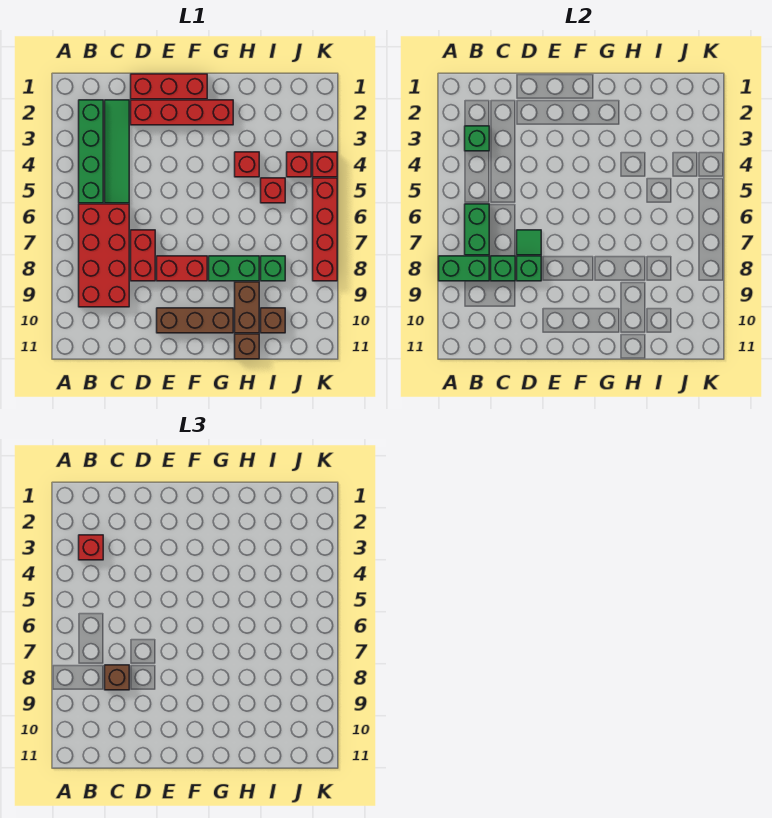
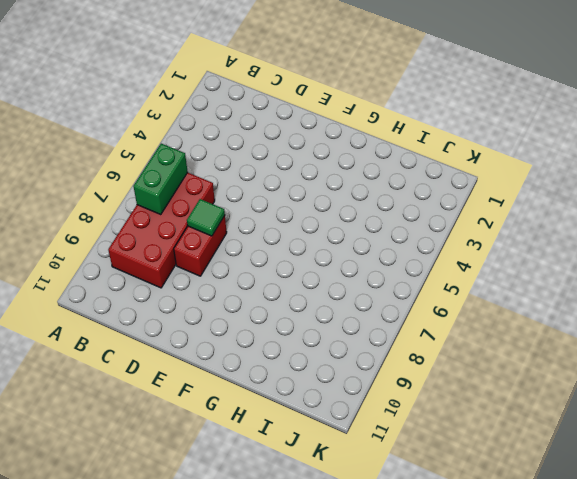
none -> green brick B2:B5 level 1
none -> green tile C2:C5 level 1
none -> red brick D1:F1 level 1

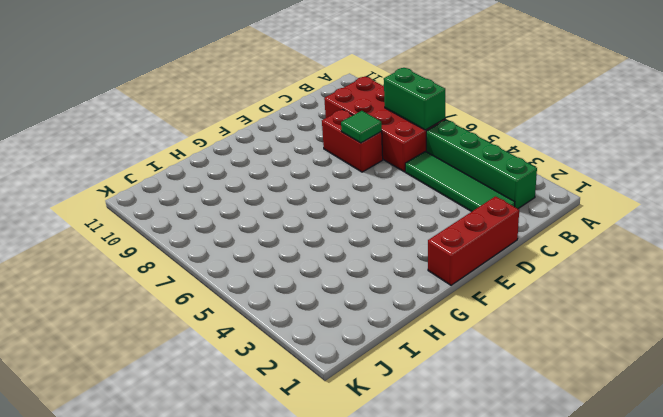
none -> red brick D2:G2 level 1
none -> red brick E8:F8 level 1
none -> brown brick E10:G10 level 1

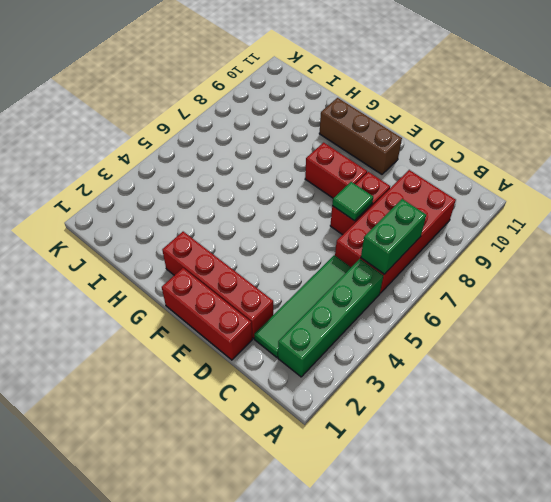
none -> green brick G8:H8 level 1
none -> red brick H4 level 1
none -> brown brick H9:H10 level 1

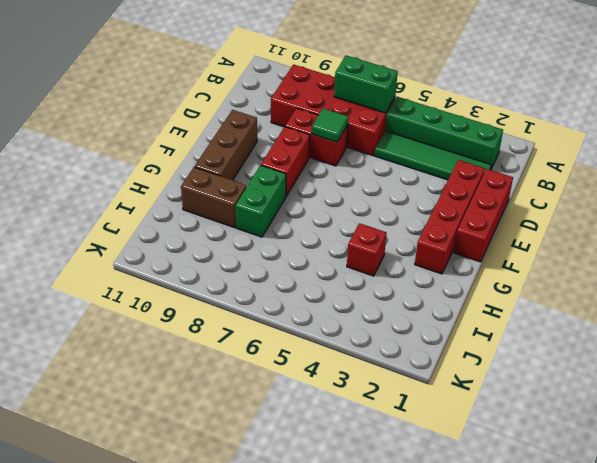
none -> brown brick H11 level 1
none -> red brick I5 level 1
none -> green brick I8 level 1

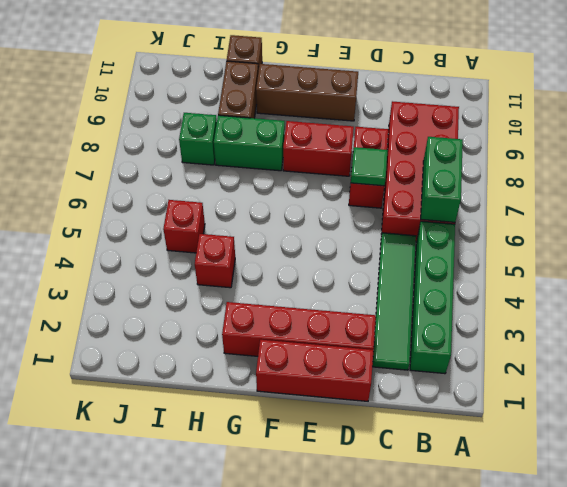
none -> brown brick I10 level 1
none -> red brick J4 level 1
none -> red brick K4 level 1

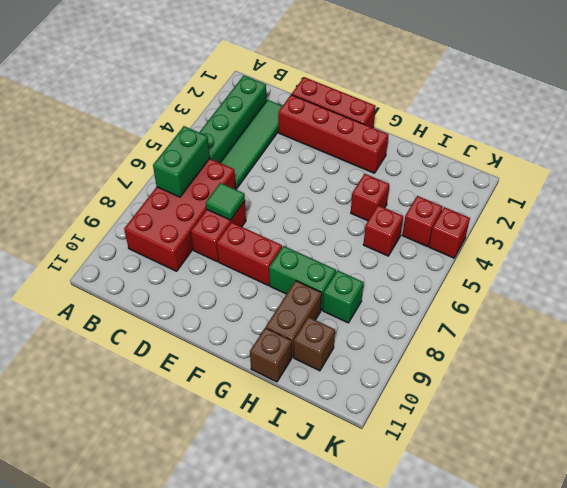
none -> brown brick E10:G10 level 1
none -> red brick K5:K8 level 1
none -> green brick A8:B8 level 2

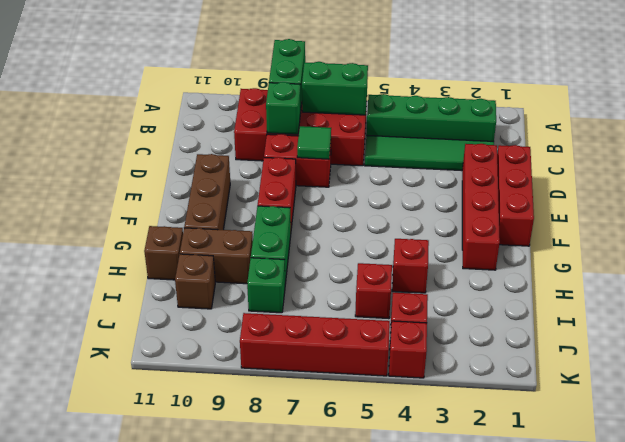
none -> green brick B3 level 2
none -> green brick D8 level 2
none -> red brick B3 level 3

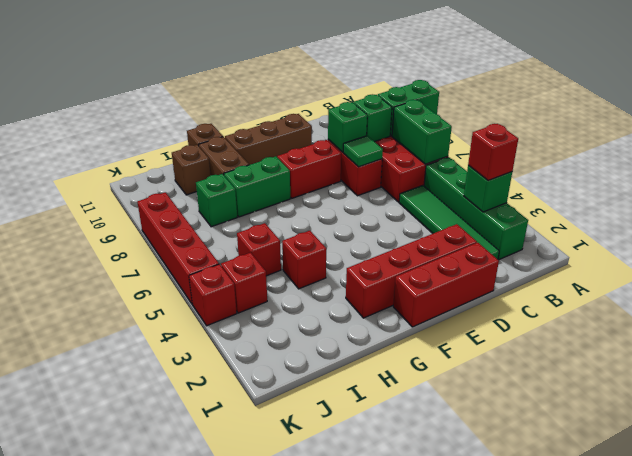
none -> brown brick C8 level 3

